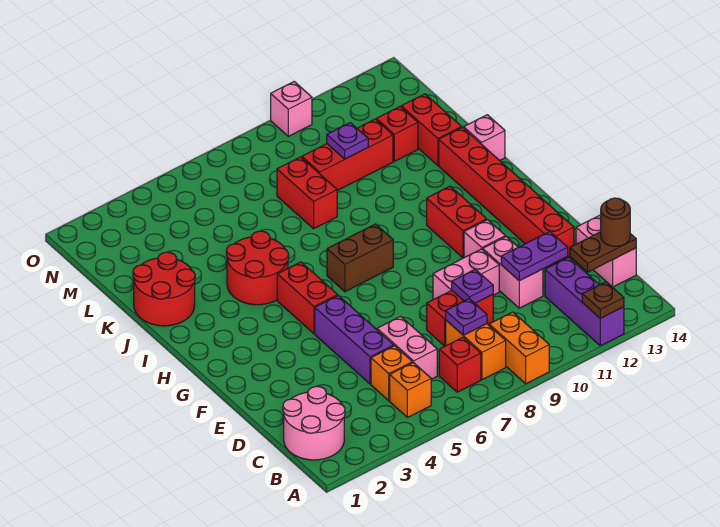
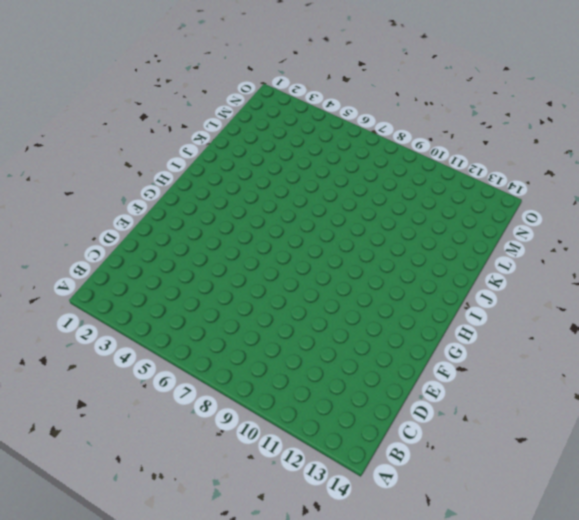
none -> orange brick A9:B9 level 1
none -> purple brick A12:C12 level 1
none -> pink round brick B1:C2 level 1
none -> orange brick B5 level 1

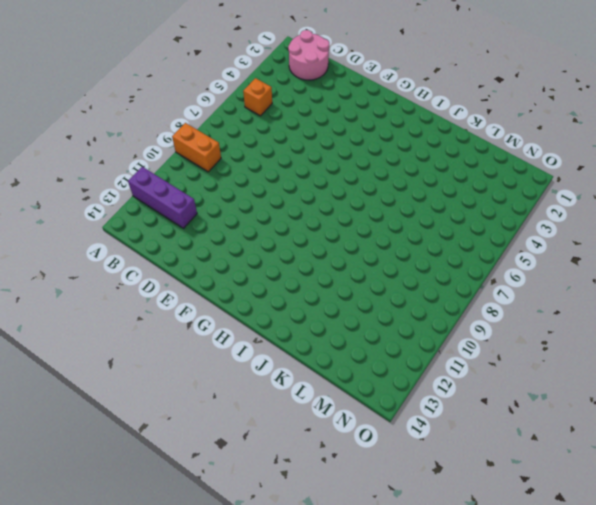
none -> red brick B7 level 1
none -> orange brick B8:C8 level 1
none -> orange brick C5 level 1
none -> pink brick C6:D6 level 1

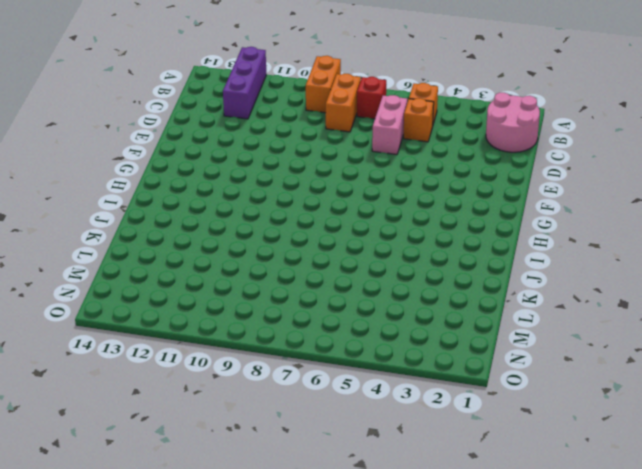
none -> pink brick C14:D14 level 1
none -> purple brick D5:F5 level 1
none -> red brick D8:D9 level 1
none -> pink brick D11:E11 level 1

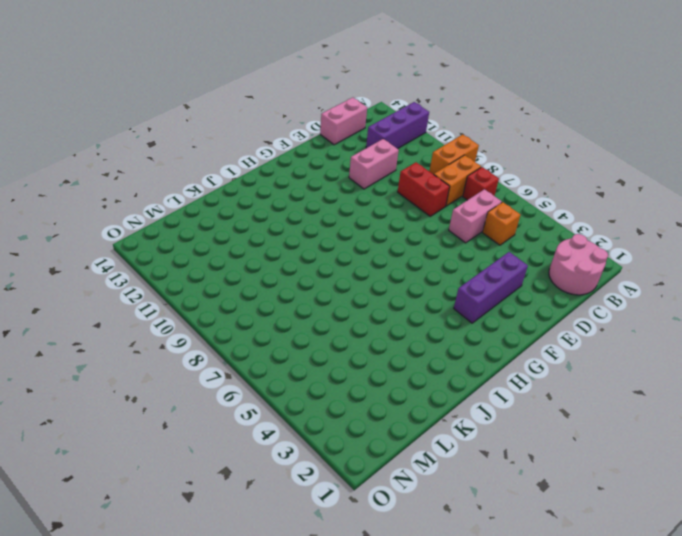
purple brick E3:G3 level 1 -> purple brick D5:F5 level 1
none -> orange brick B5 level 1
none -> pink brick E9:E10 level 1
none -> red brick E13:J13 level 1
none -> pink brick F11 level 1

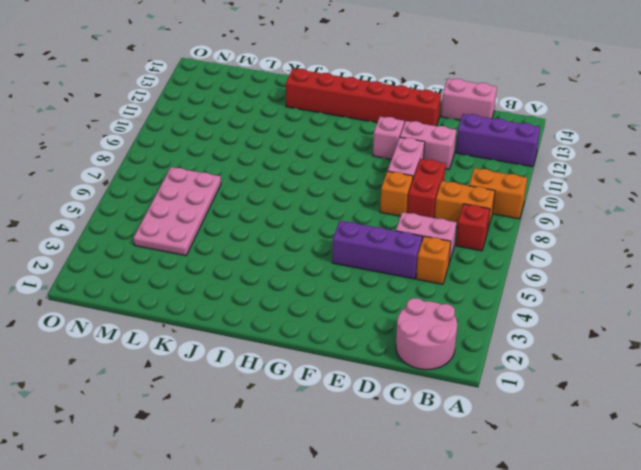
orange brick E8 level 1 -> orange brick B5 level 1
pink plate L4:M7 level 1 -> none
none -> red brick G5:H5 level 1
none -> red brick G11:H11 level 1
none -> brown brick H7:H8 level 1
none -> red round brick I4:J5 level 1

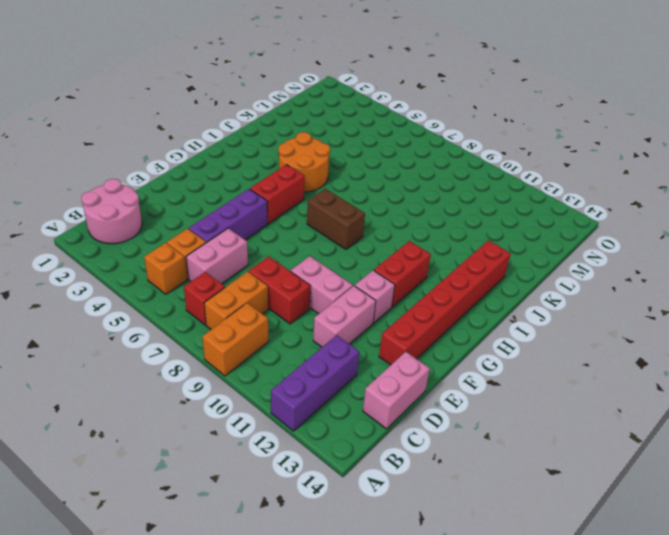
orange round brick I4:J5 level 1 -> red round brick I4:J5 level 1
none -> red round brick J1:K2 level 1
none -> pink brick J14 level 1
none -> red brick K8:L8 level 1
none -> red brick K13:L13 level 1

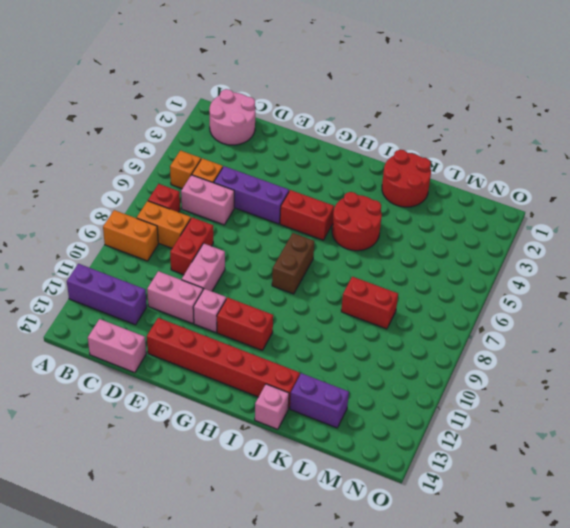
purple brick K13:L13 level 1 -> red brick K13:L13 level 1
none -> red brick L9:L11 level 1
none -> red brick L12 level 1
none -> pink brick O10 level 1
none -> brown plate A12 level 2

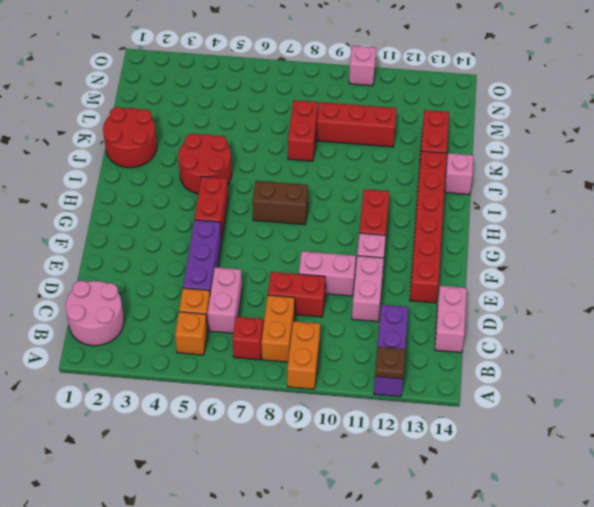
none -> red brick L12 level 1
none -> purple plate C8 level 2
none -> brown plate C13:C14 level 2
none -> purple plate D9 level 2

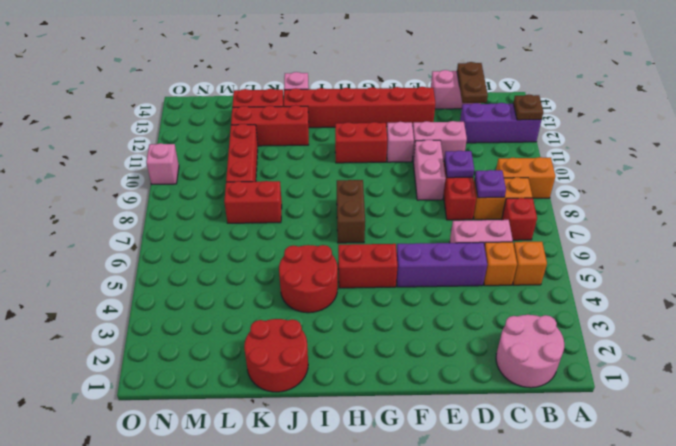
red brick J12:L12 level 1 -> red brick L12 level 1
none -> purple plate D11:D12 level 2
none -> purple plate L10 level 2
none -> brown round brick C14 level 3

